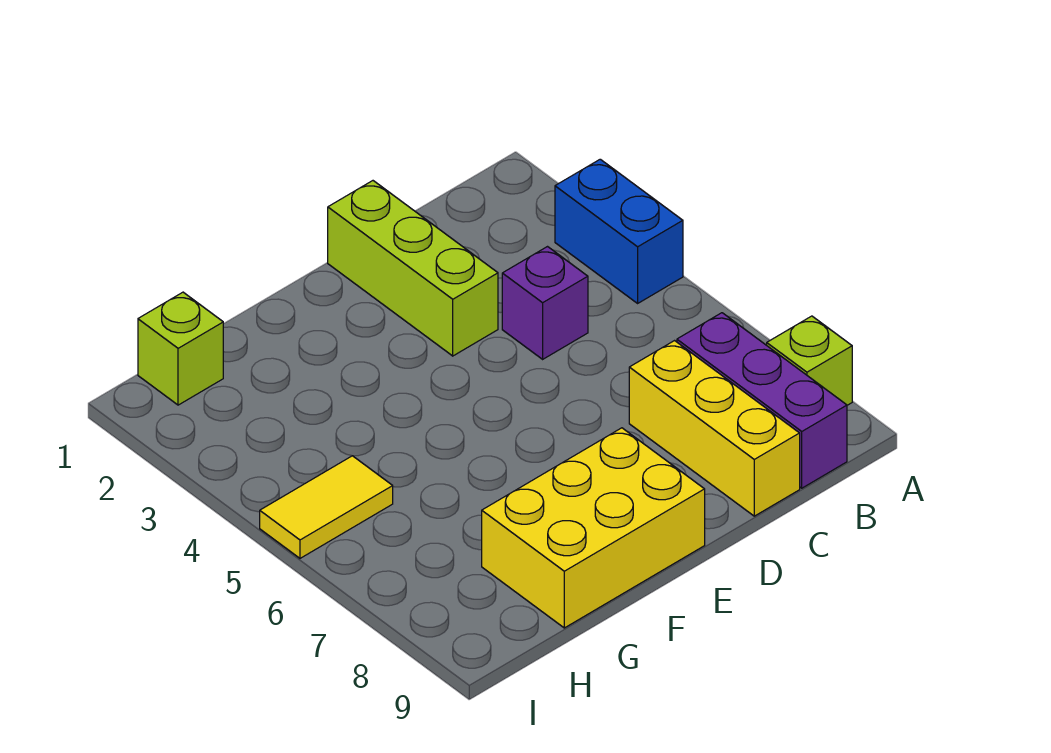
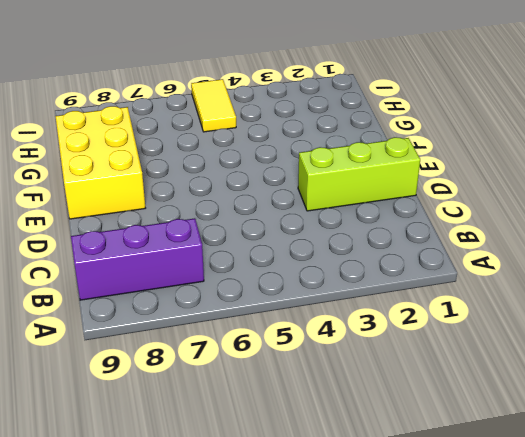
none -> blue brick A3:A4 level 1
none -> lime brick A8 level 1

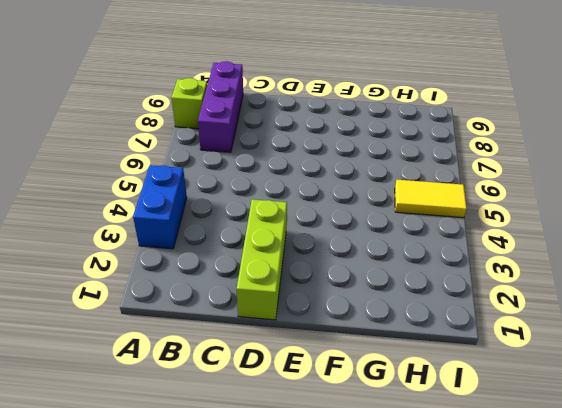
none -> purple brick C4 level 1
none -> yellow brick C7:C9 level 1

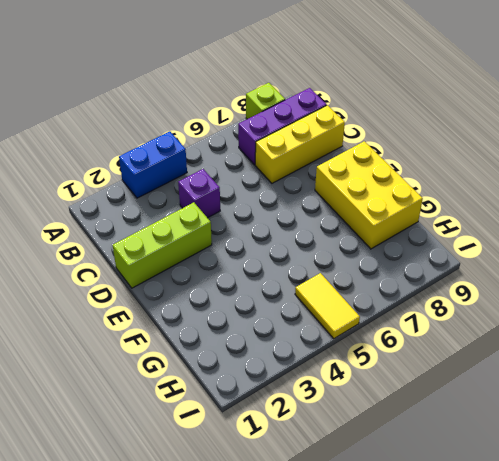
none -> lime brick H1 level 1

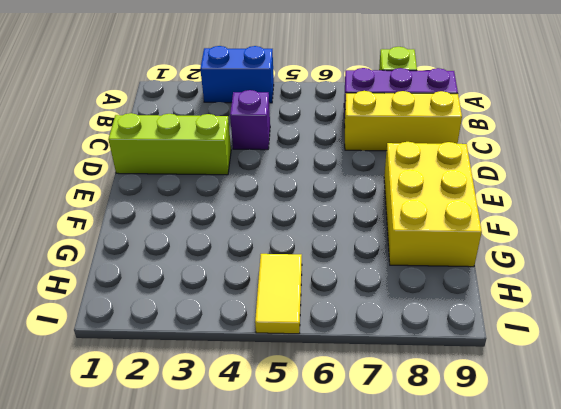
none -> lime brick H1 level 1

